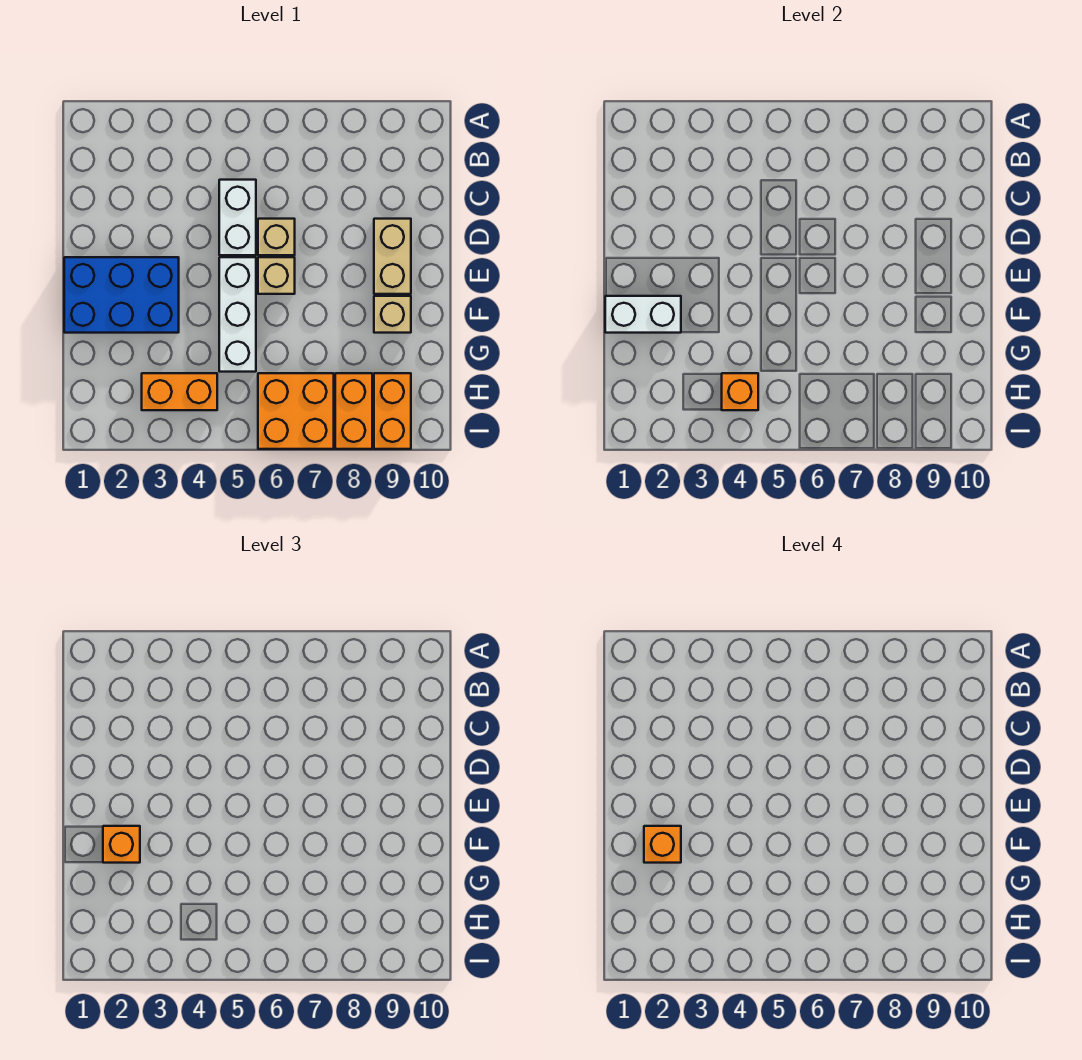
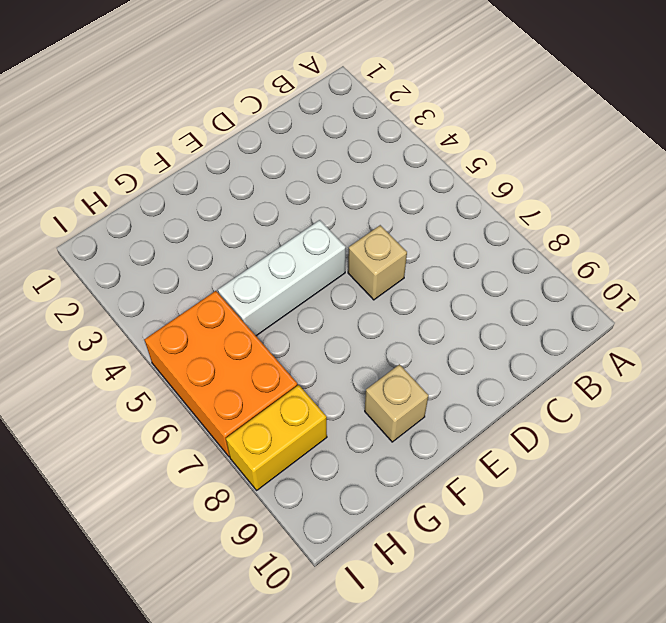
orange brick H5:I7 level 1 -> orange brick H6:I7 level 1
yellow brick H8:I8 level 1 -> orange brick H8:I8 level 1
none -> white brick C5:D5 level 1
none -> tan brick D9:E9 level 1
none -> blue brick E1:F3 level 1

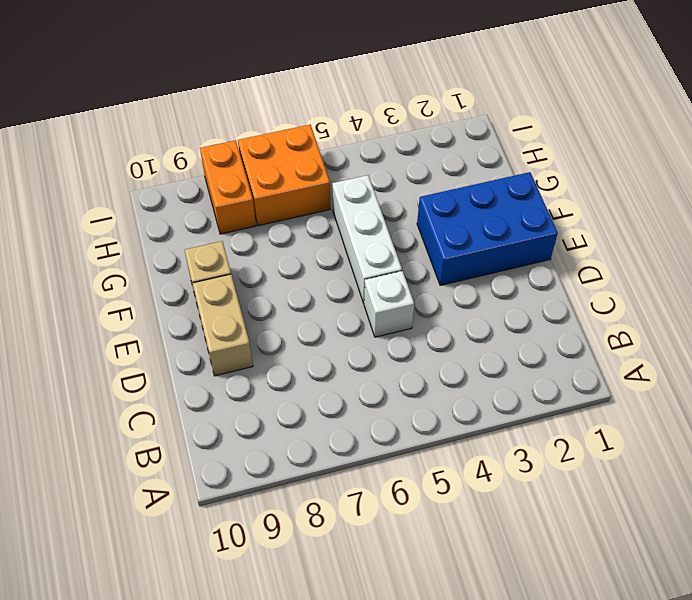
white brick D5 level 1 -> white brick C5:D5 level 1
none -> tan brick D6 level 1
none -> tan brick E6 level 1
none -> orange brick H3:H4 level 1

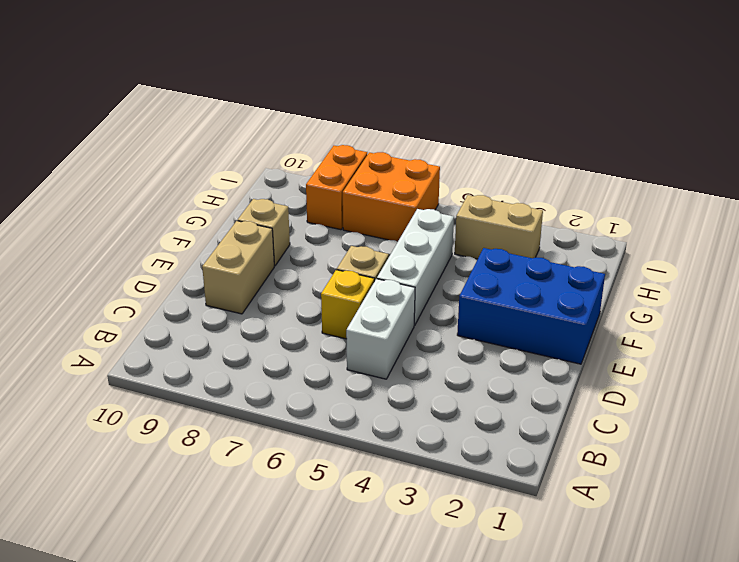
yellow brick D6 level 1 -> tan brick D6 level 1
tan brick H3:H4 level 1 -> orange brick H3:H4 level 1
none -> orange brick H9:I9 level 1
none -> white brick F1:F2 level 2
none -> orange brick H4 level 2

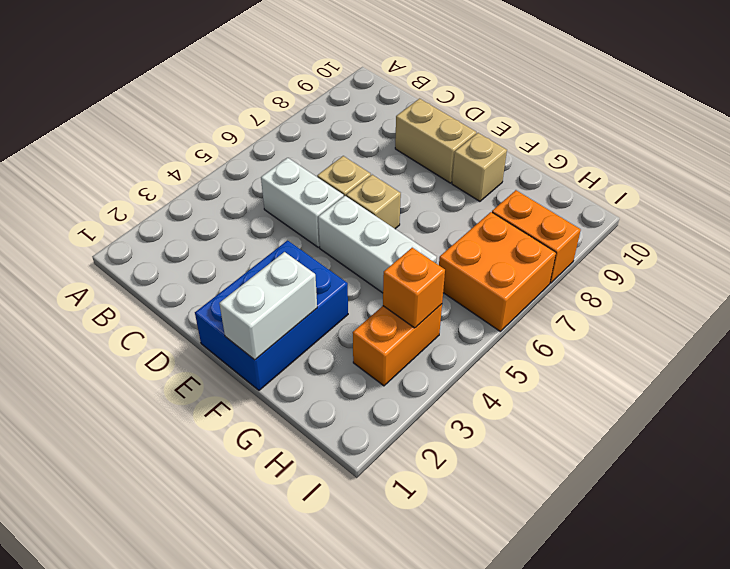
none -> orange brick H9:I9 level 1
none -> orange brick F2 level 3
none -> orange brick F2 level 4

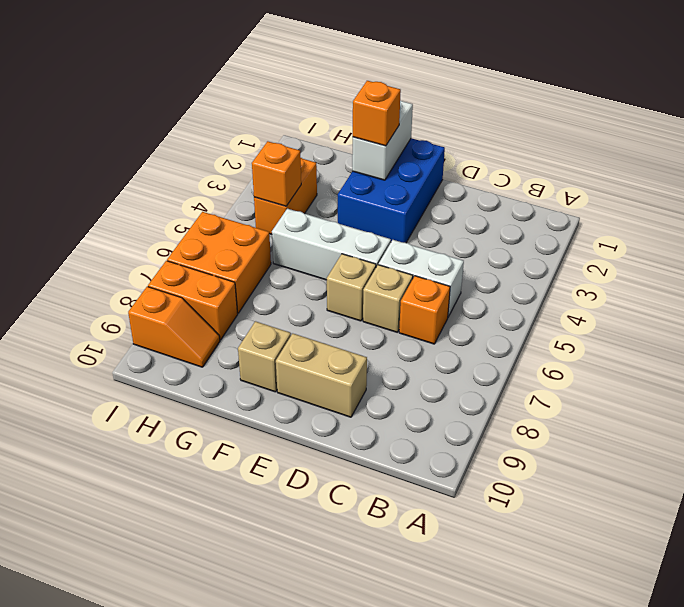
orange brick C6 level 1 -> orange brick F2 level 4
orange slope H9:I9 level 1 top I -> orange brick H9:I9 level 1

